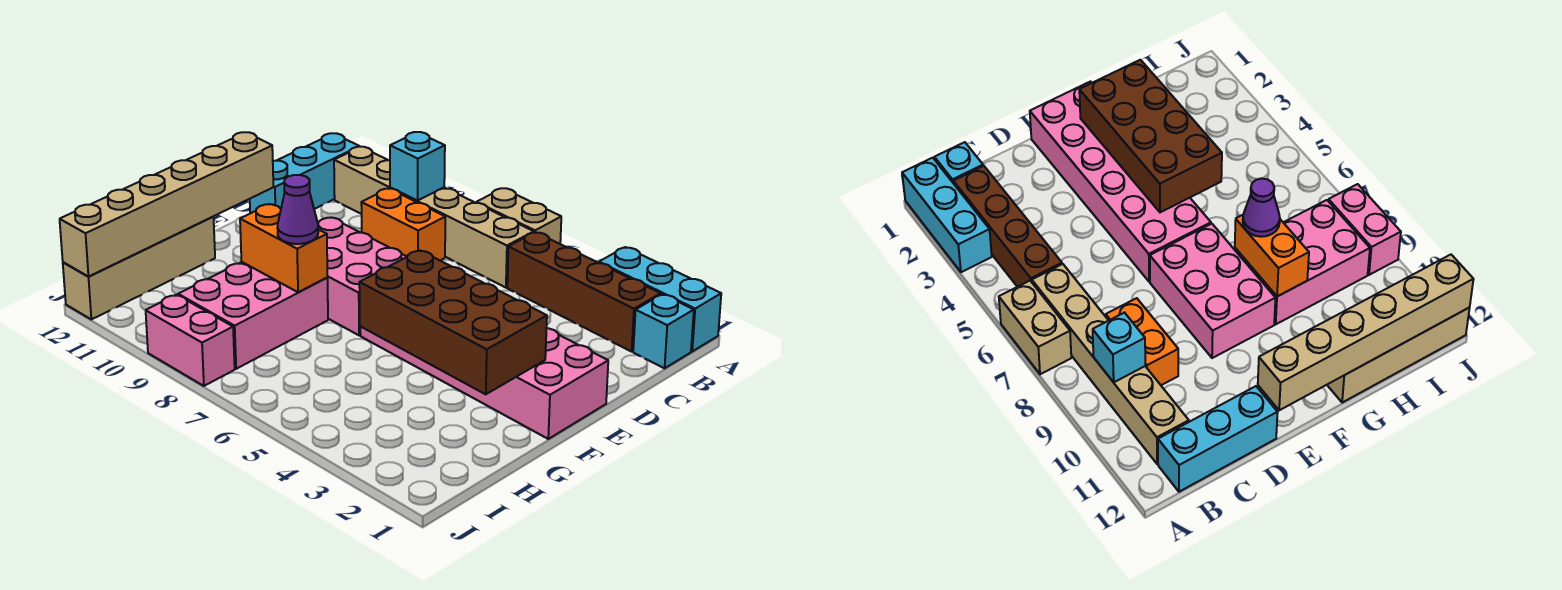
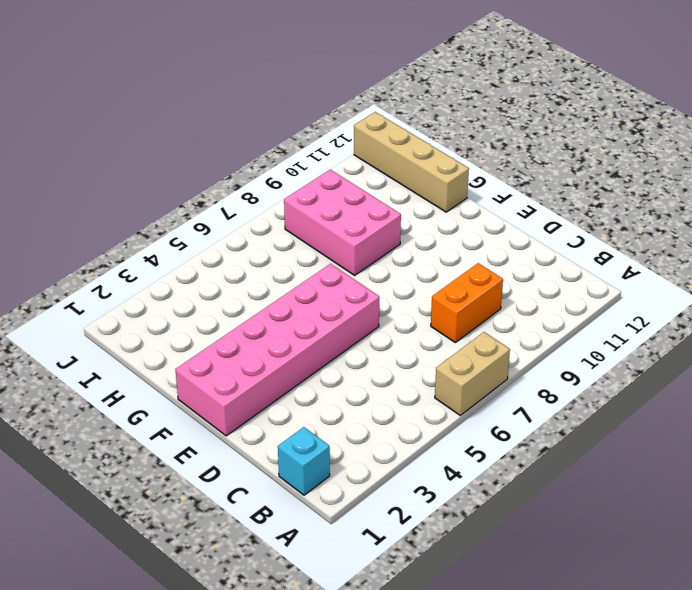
none -> cyan brick A1:A3 level 1
none -> brown brick B2:B5 level 1
none -> tan brick B6:B11 level 1

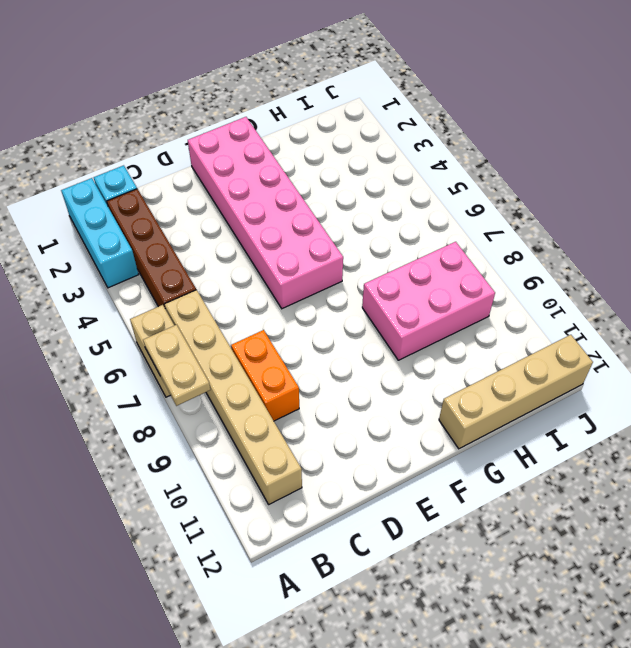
tan plate A7:A8 level 2 -> none
none -> cyan brick B12:D12 level 1
none -> pink brick E7:F9 level 1
none -> pink brick J8:J9 level 1

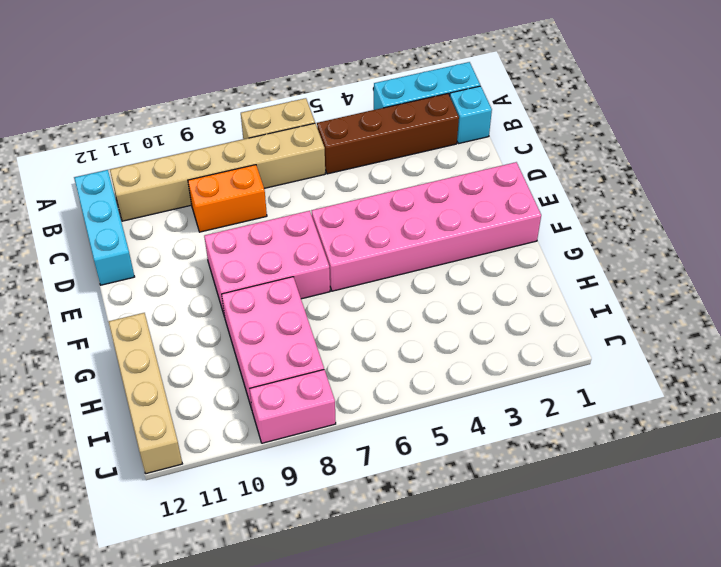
none -> cyan brick B9 level 2
none -> tan brick E12:J12 level 2
none -> brown brick F2:G5 level 2

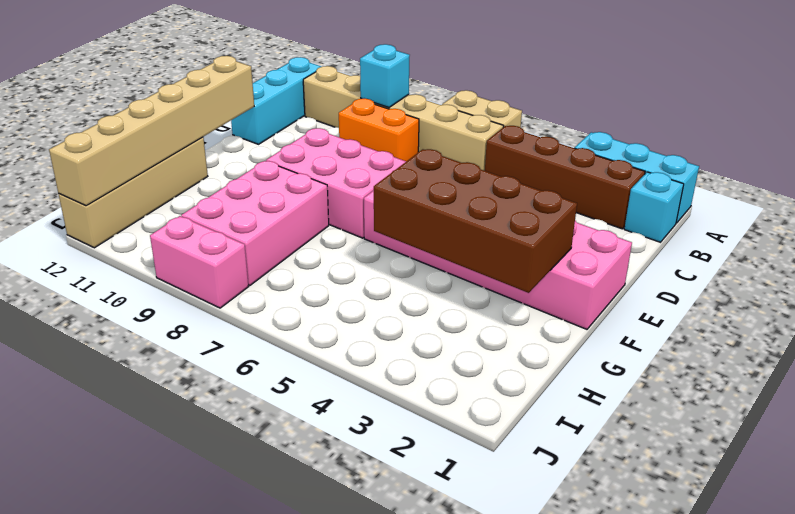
none -> orange brick G8:G9 level 2
none -> purple cone G8 level 3

